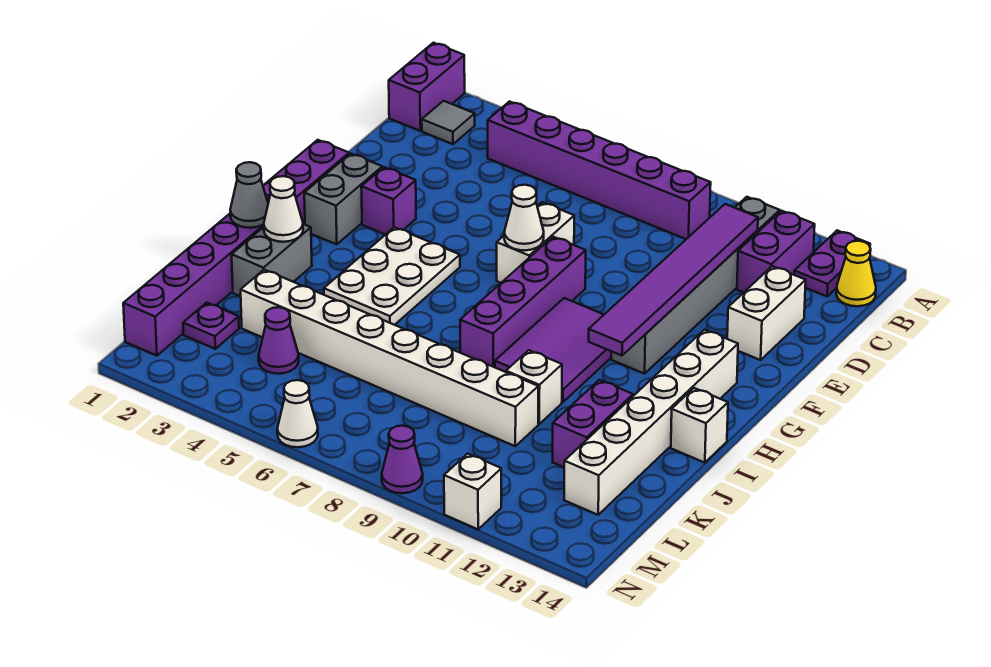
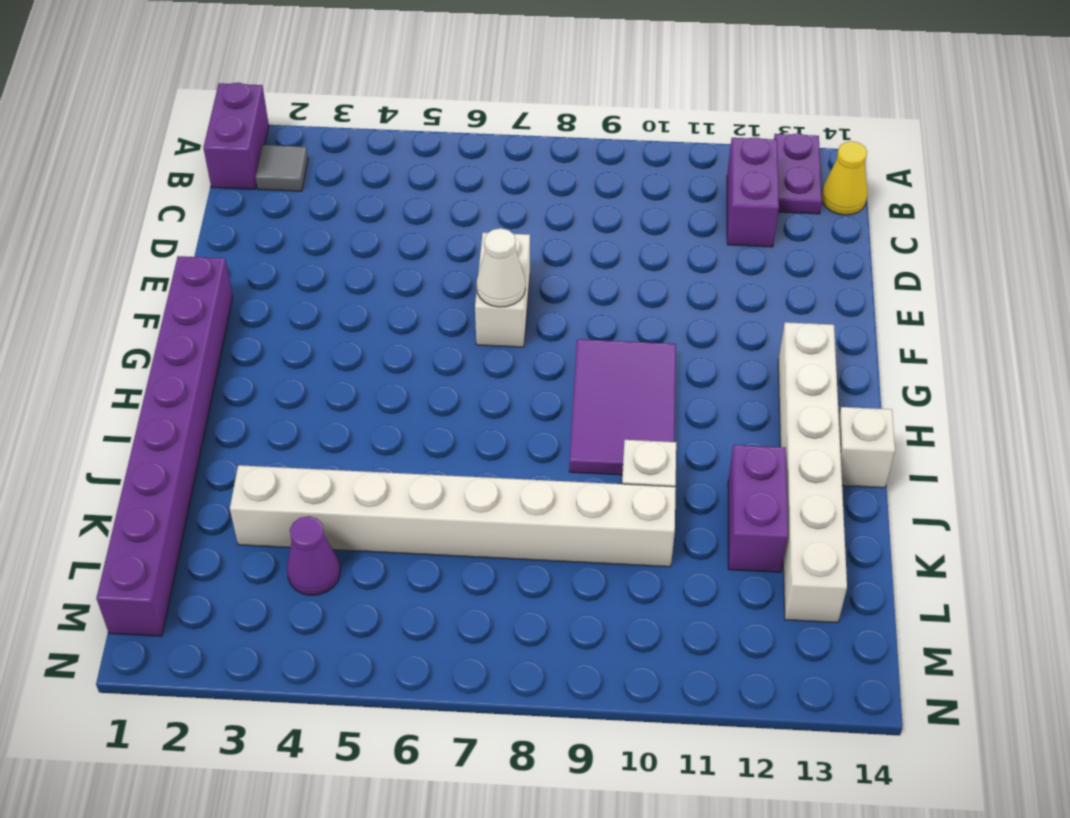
none -> purple brick B4:B9 level 1
none -> grey brick B11:G11 level 1
none -> white brick D13:E13 level 1
none -> grey brick F2:G2 level 1

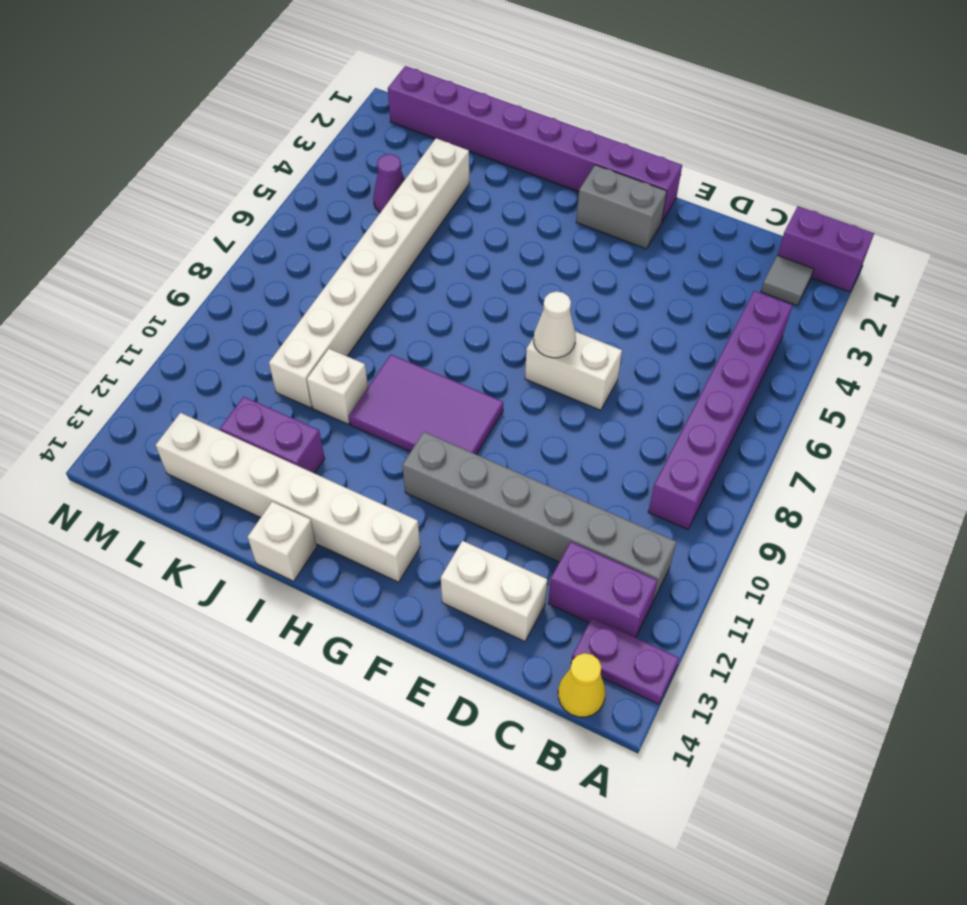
none -> purple brick F3 level 1
none -> purple brick F8:I8 level 1
none -> white plate G4:I5 level 1
none -> grey brick I2:J2 level 1

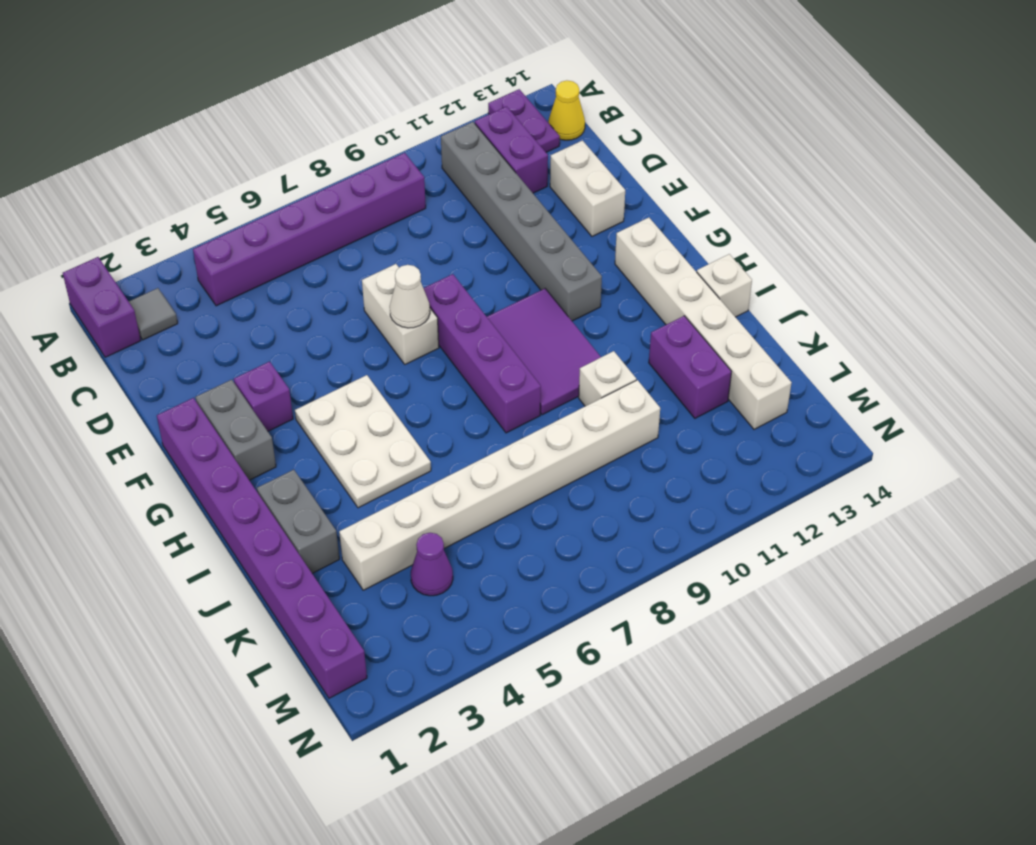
none -> purple plate L2 level 1
none -> white cone N6 level 1
none -> purple cone N9 level 1
none -> white brick N11 level 1

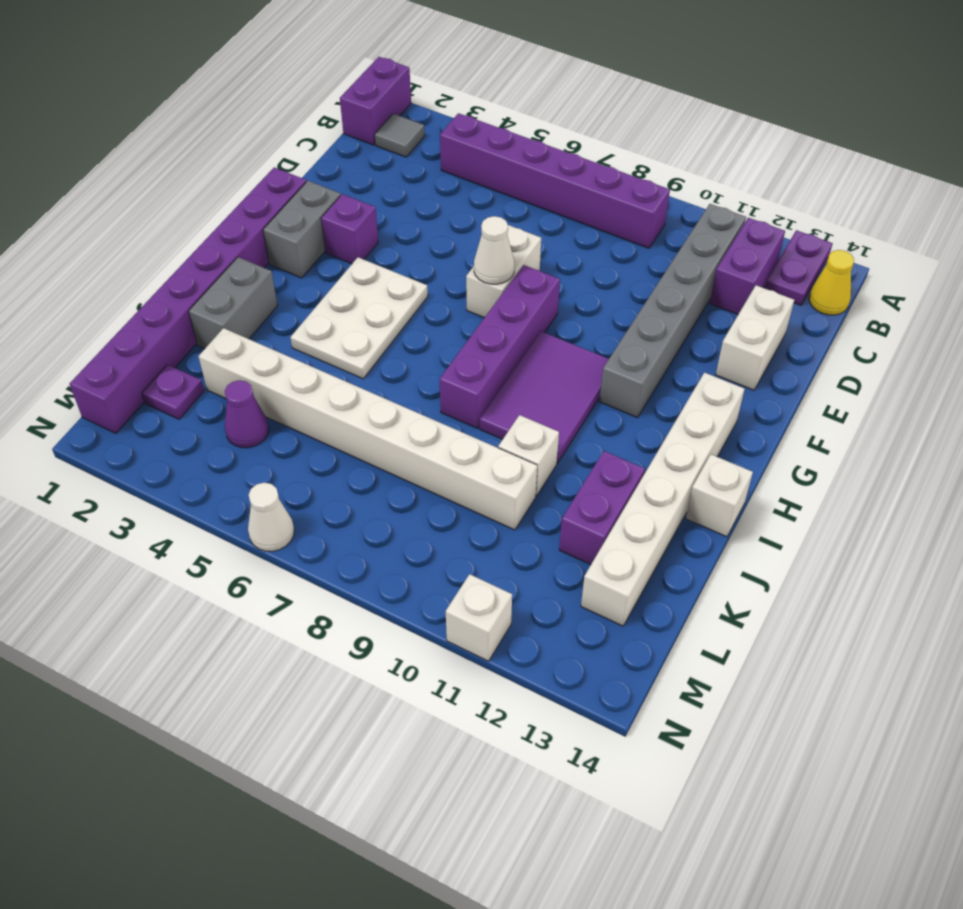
none -> purple cone N9 level 1
none -> purple tile C11:H11 level 2
none -> grey cone I1 level 2
none -> white cone I2 level 2

